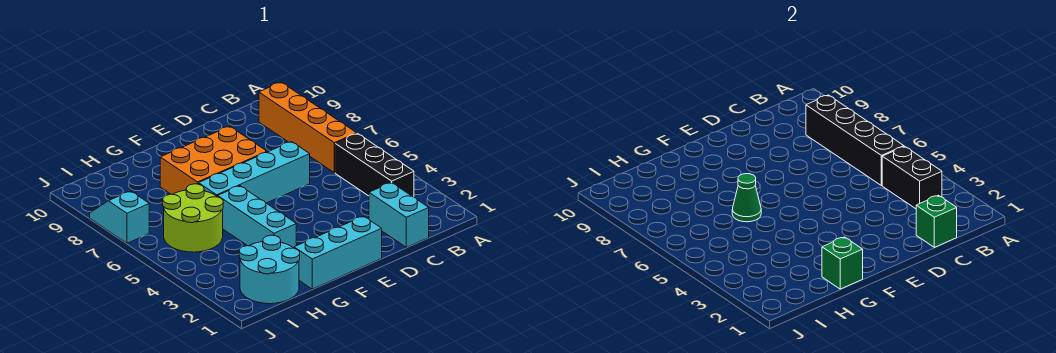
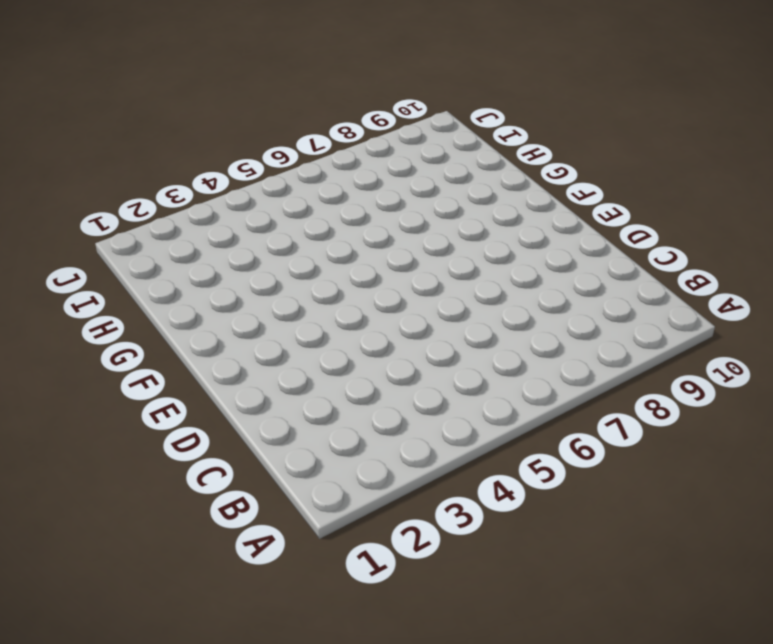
none -> black brick B3:B5 level 1
none -> orange brick B6:B9 level 1
none -> cyan brick C1:C2 level 1

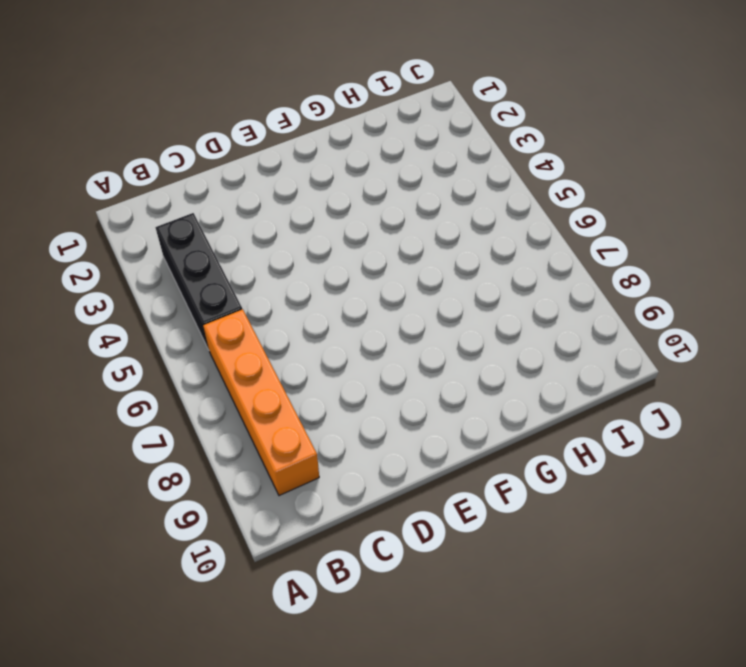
none -> cyan brick C1:C2 level 1
none -> cyan brick D6:G6 level 1
none -> cyan brick E1:G1 level 1

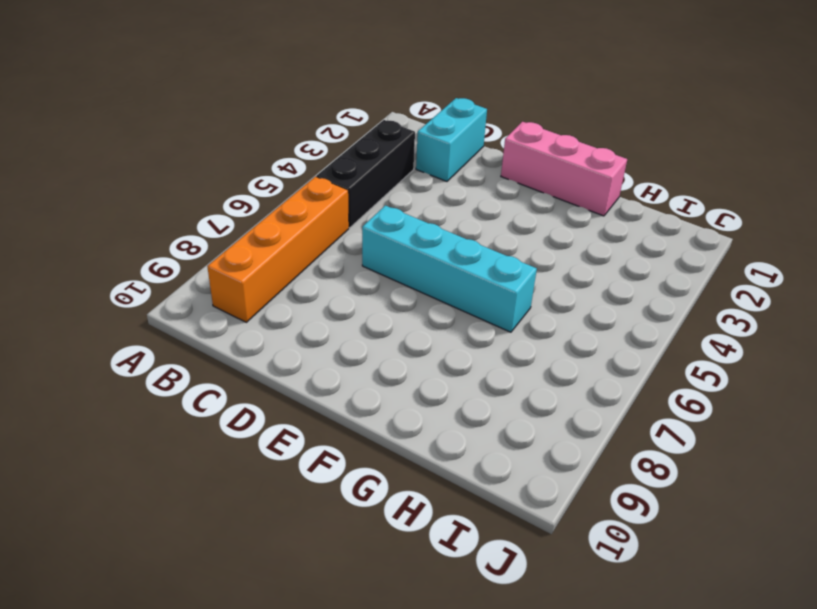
pink brick E1:G1 level 1 -> cyan brick E1:G1 level 1
none -> orange brick E7:G8 level 1
none -> cyan brick G3:G5 level 1
none -> cyan round brick H1:I2 level 1

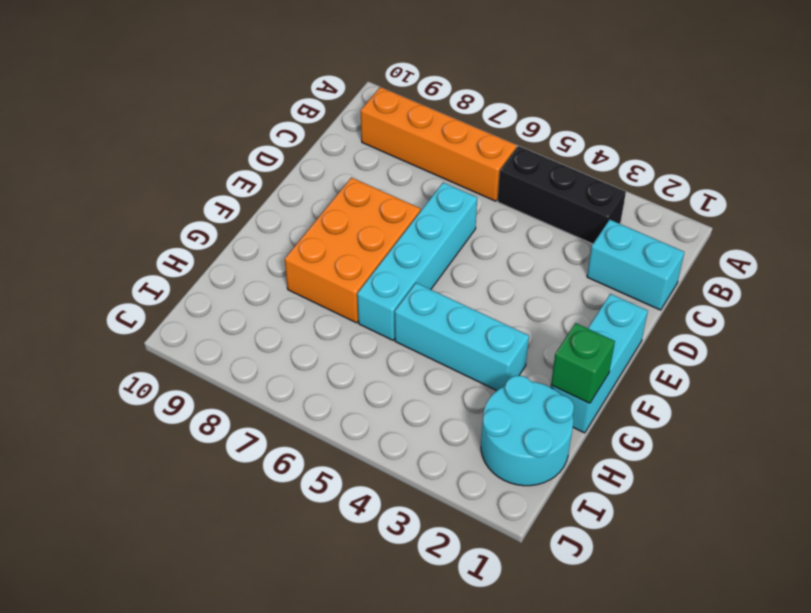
none -> lime round brick H5:I6 level 1
none -> cyan slope J7:J8 level 1 top 7
none -> black brick B3:B4 level 2

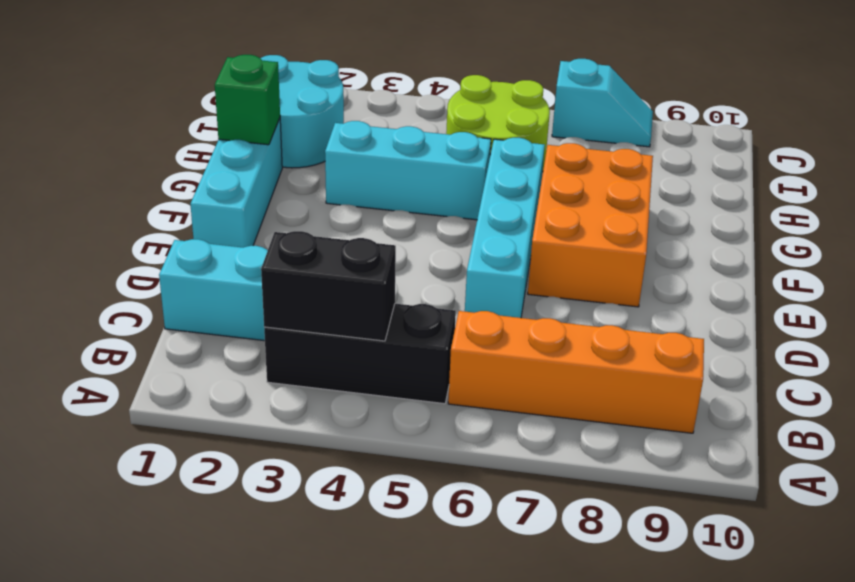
none -> black brick B5:B8 level 2
none -> green brick C1 level 2
none -> green cone G6 level 2

